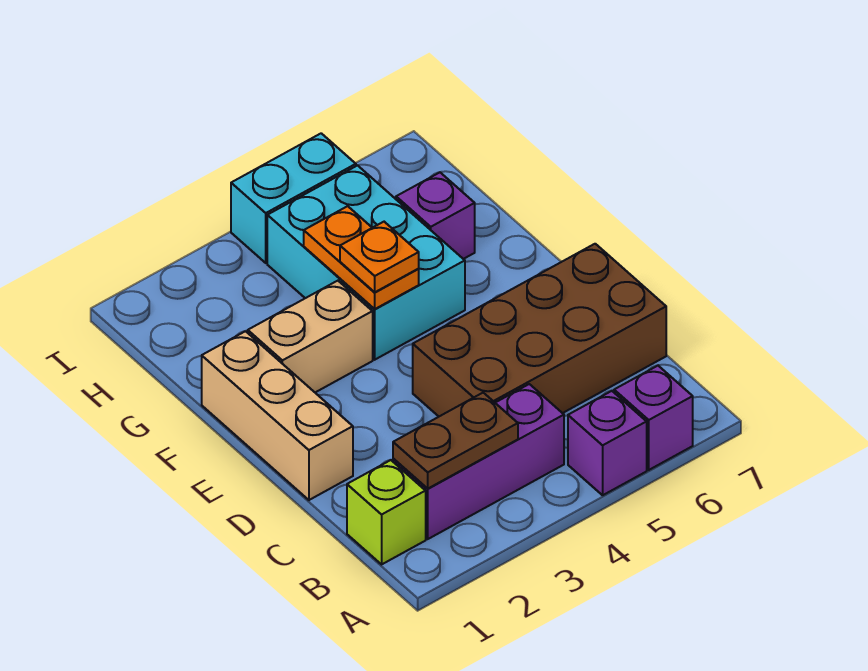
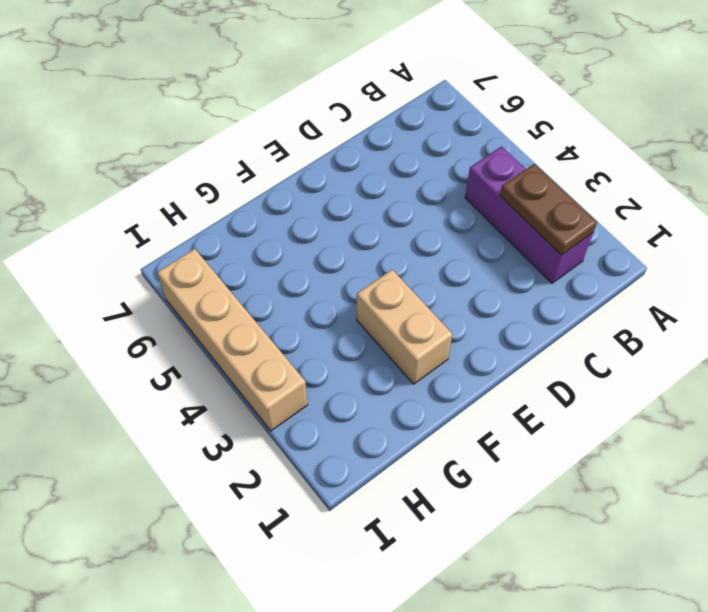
tan brick I3:I6 level 1 -> cyan brick I4:I5 level 1
none -> purple brick A5 level 1
none -> purple brick A6 level 1
none -> lime brick B1 level 1

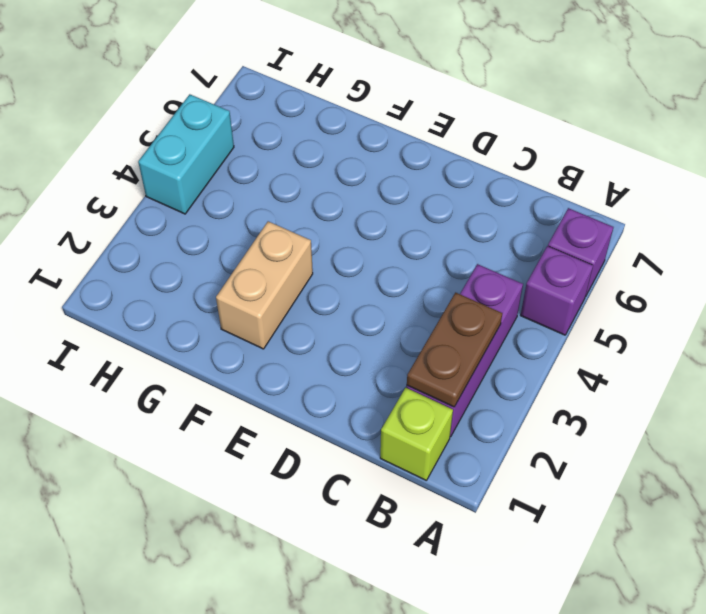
none -> brown brick C4:D7 level 1
none -> tan brick D1:F1 level 1
none -> cyan brick F4:H5 level 1

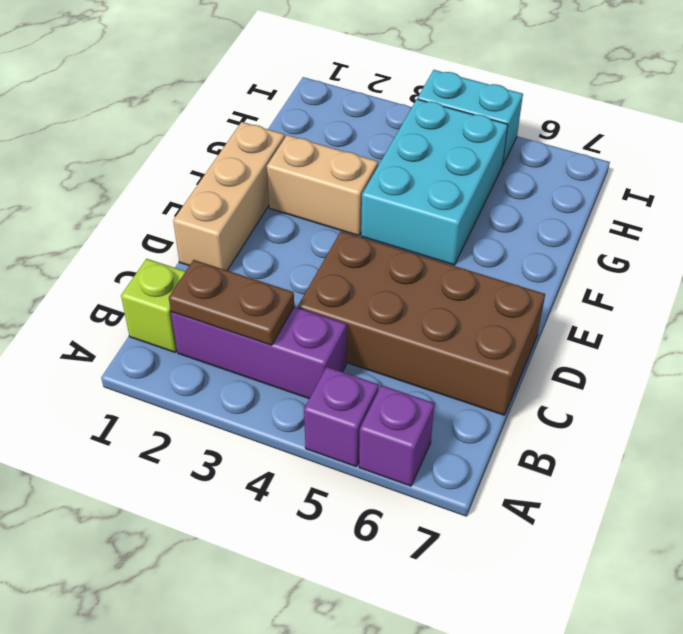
none -> purple brick G6 level 1
none -> orange plate F4:G4 level 2
none -> orange plate F4 level 3

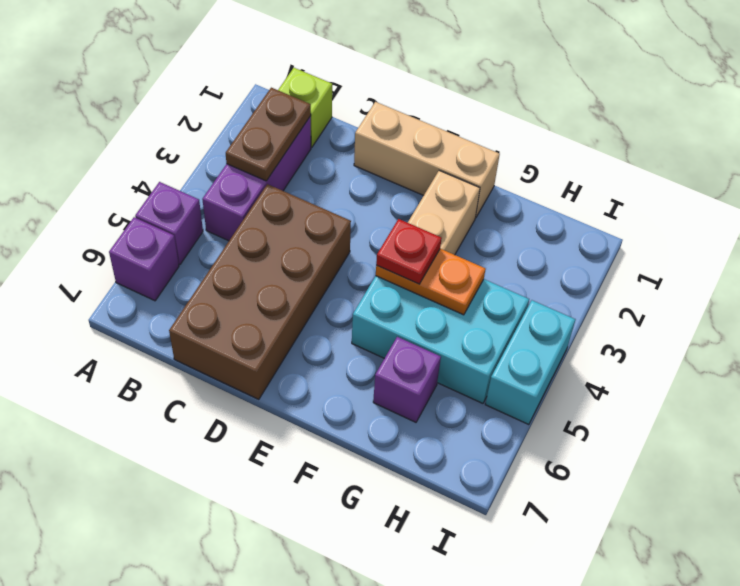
red plate F4 level 3 -> orange plate F4 level 3

